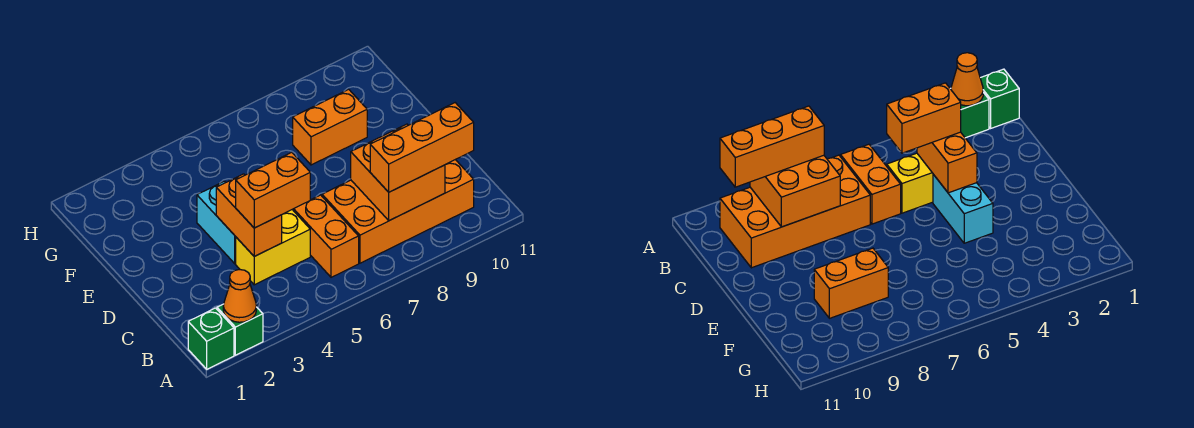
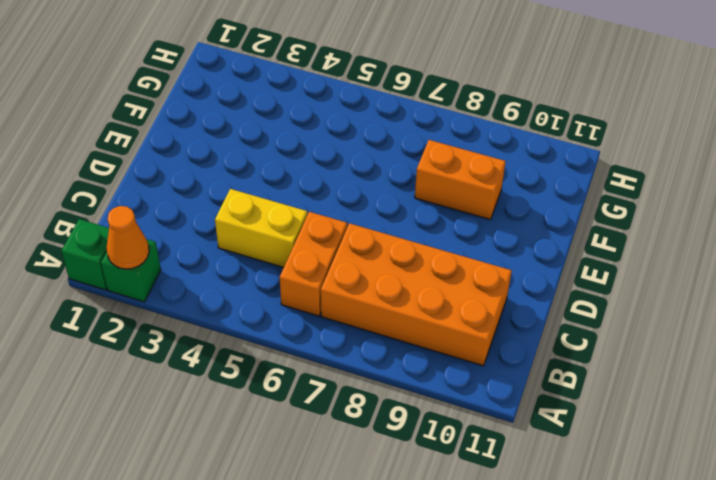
none -> cyan brick D4:E4 level 1
none -> orange brick B8:C9 level 2
none -> orange brick C4:D4 level 2

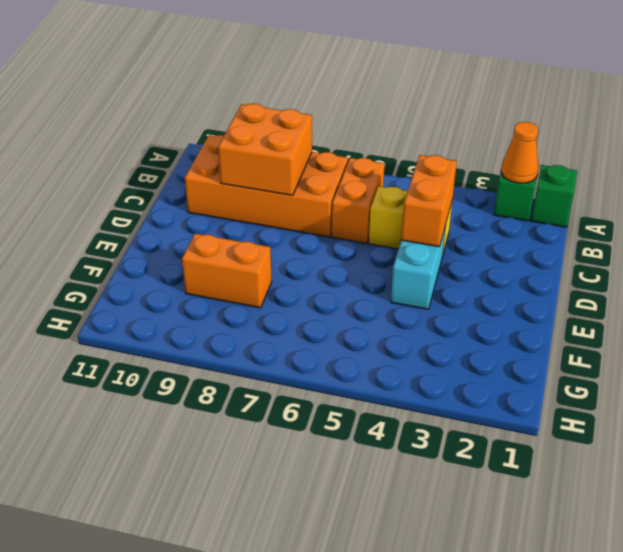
none -> orange brick B8:B10 level 3
none -> orange brick C4:C5 level 3

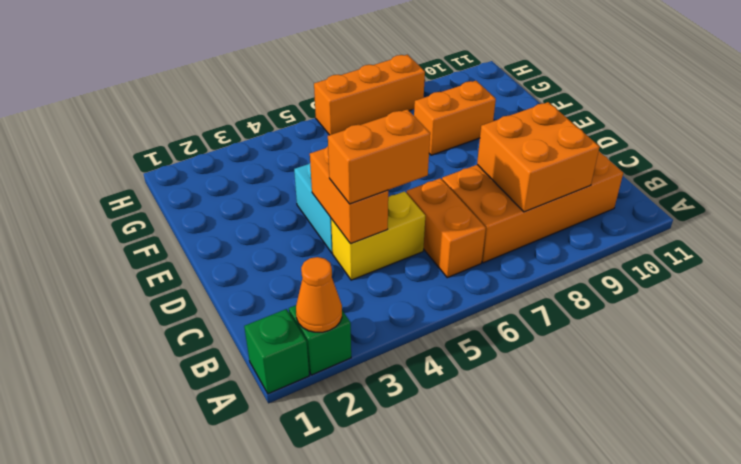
orange brick H6:H8 level 1 -> orange brick B8:B10 level 3

